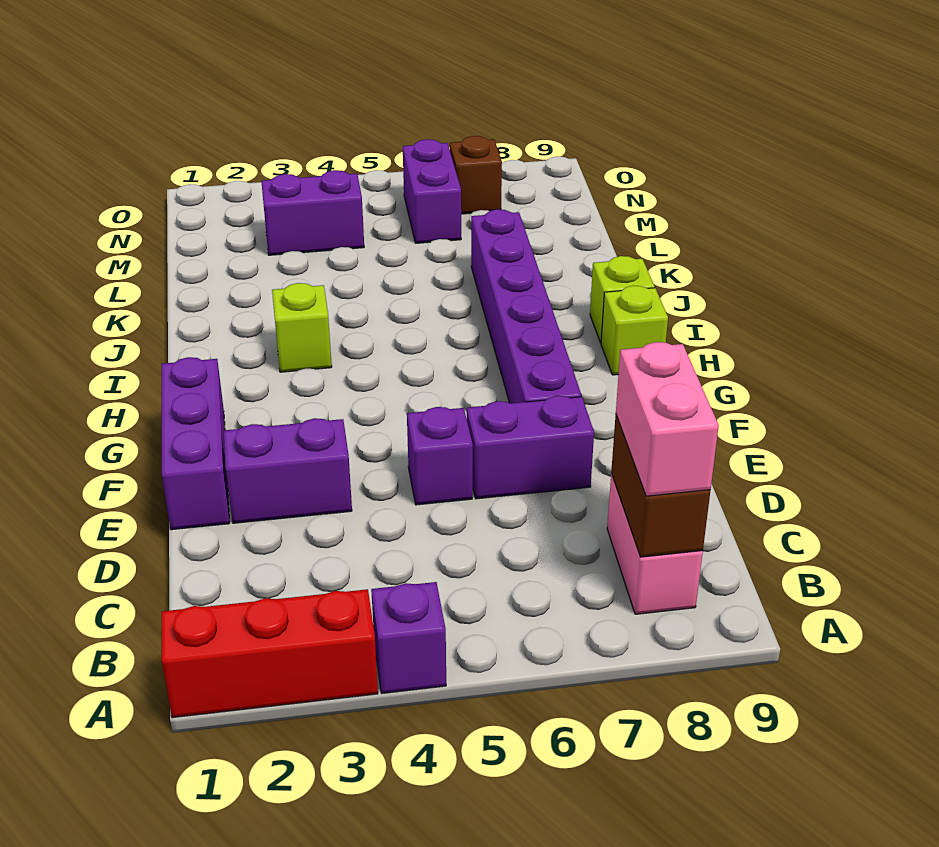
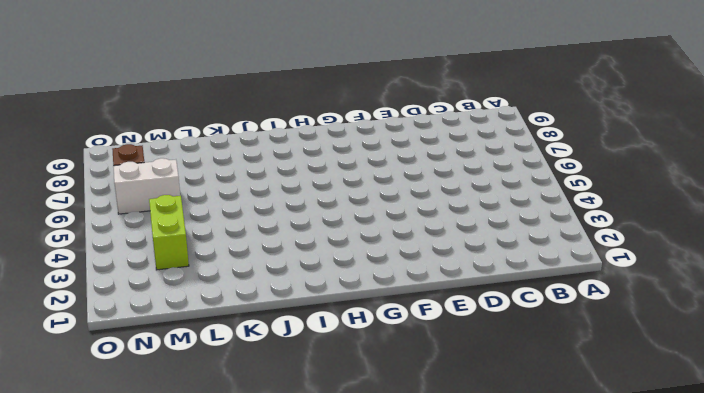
lime brick M3:M4 level 1 -> purple brick M3:M4 level 1
white brick M6:N6 level 1 -> purple brick M6:N6 level 1
none -> red brick A1:A3 level 1
none -> purple brick A4 level 1
none -> pink brick B8:C8 level 1

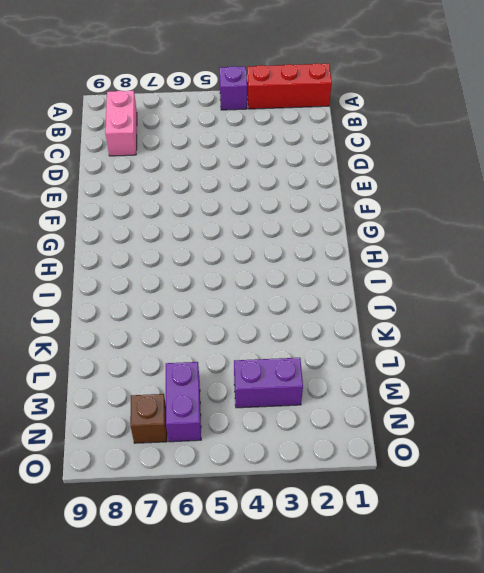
none -> purple brick E1:G1 level 1
none -> purple brick E2:E3 level 1
none -> purple brick E5 level 1

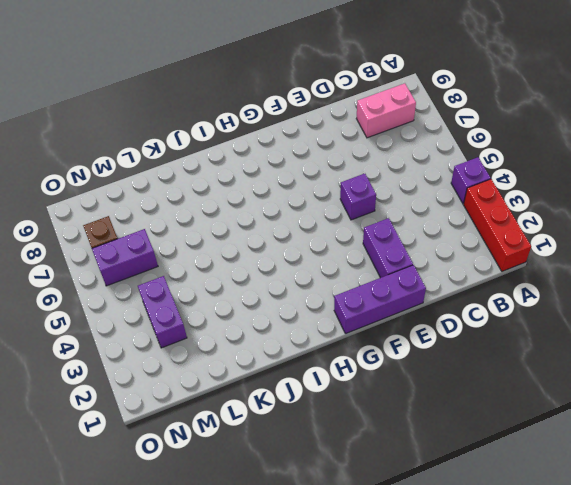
none -> purple brick E6:E7 level 1
none -> purple brick F7:K7 level 1
none -> lime brick H9 level 1

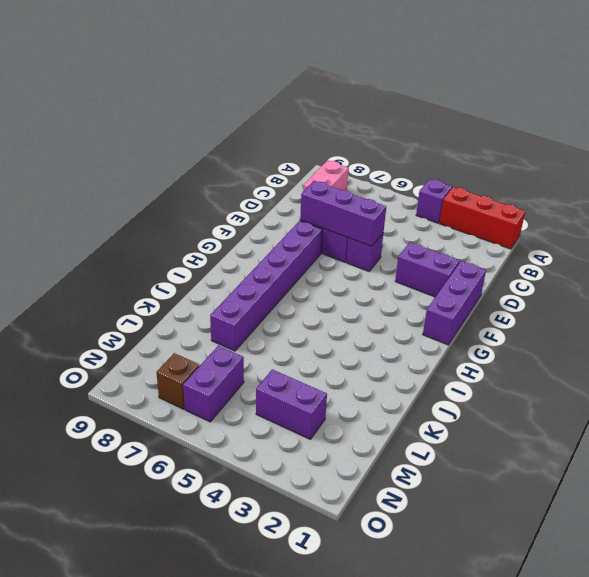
purple brick E5:E7 level 2 -> none
none -> lime brick H9 level 1
none -> lime brick I3 level 1
none -> lime brick I9 level 1

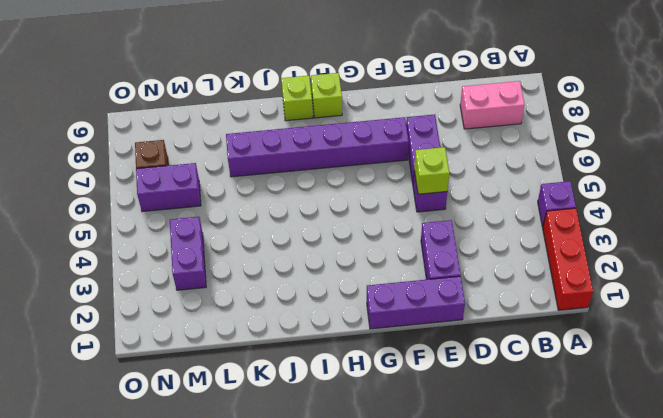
lime brick E5 level 2 -> lime brick I3 level 1
none -> brown brick B8:C8 level 2
none -> pink brick B8:C8 level 3

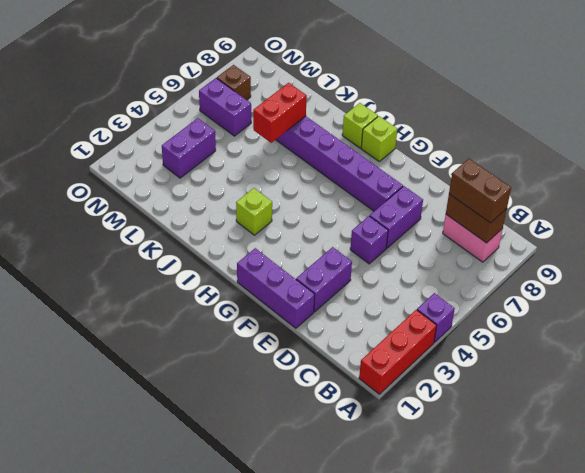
brown brick B8:C8 level 3 -> pink brick B8:C8 level 3
red brick K6:K7 level 2 -> none

